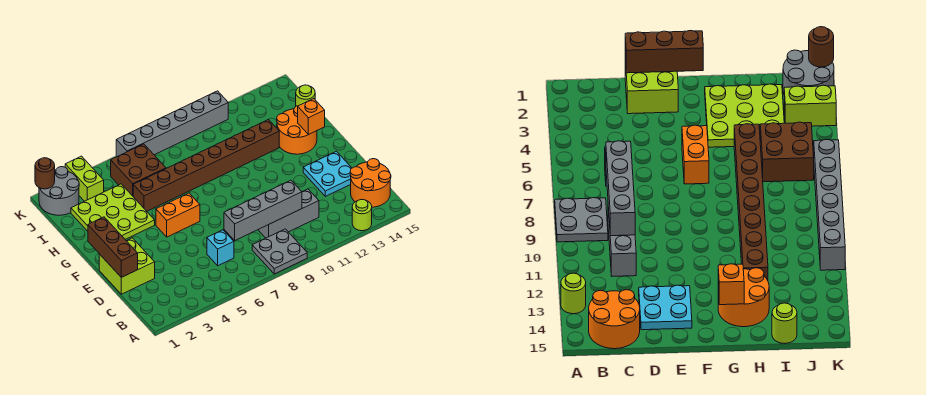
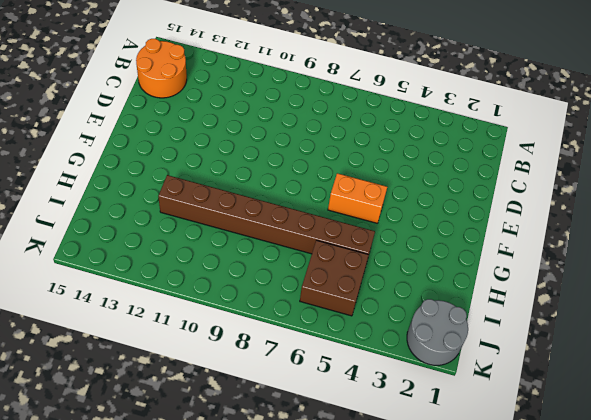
none -> grey plate A8:B9 level 1
none -> lime round brick A13 level 1
none -> cyan brick C6 level 1

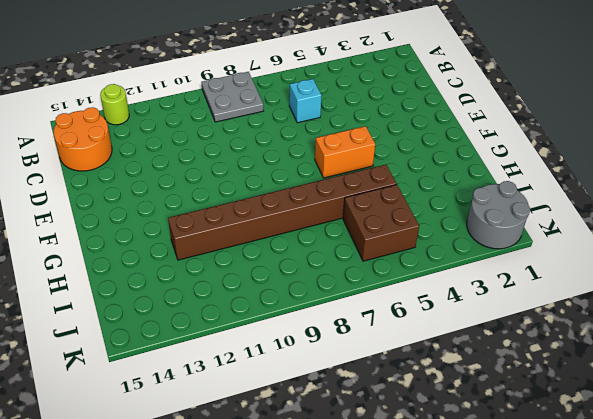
none -> grey brick C9:C11 level 1
none -> lime brick D1:E2 level 1
none -> cyan plate D13:E14 level 1

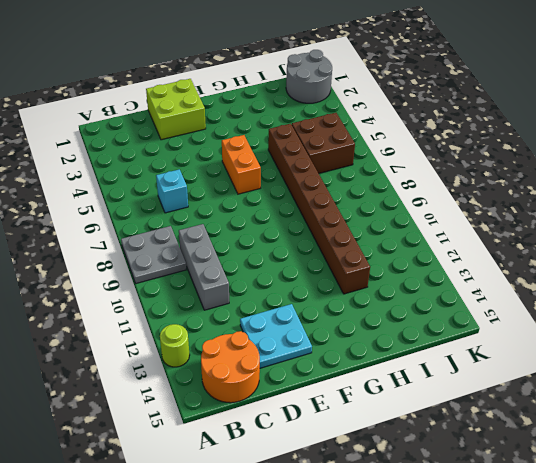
none -> lime plate G2:I4 level 1
none -> orange round brick G13:H14 level 1
none -> lime round brick I15 level 1

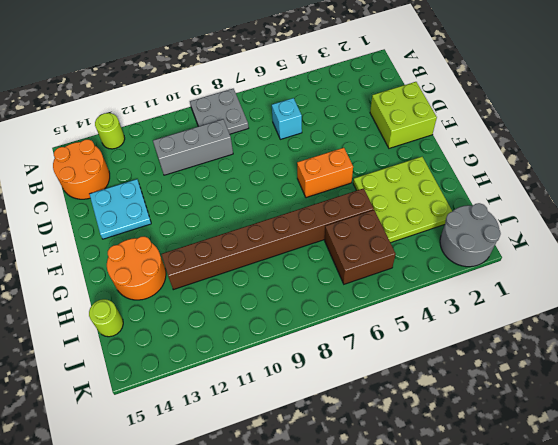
none -> lime brick J3:K3 level 1
none -> grey brick K6:K11 level 1
none -> grey brick C7:C10 level 2

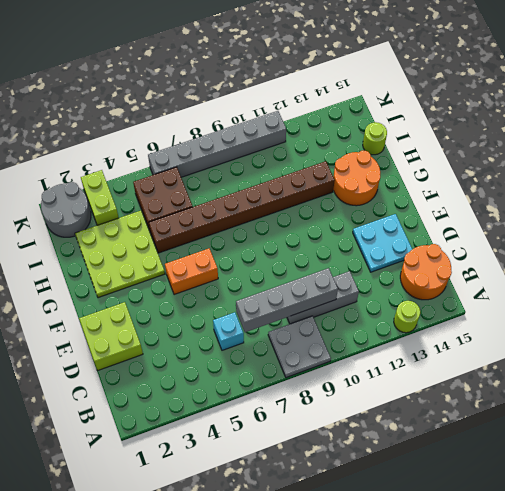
none -> brown brick D1:F1 level 2
none -> orange brick G14 level 2
none -> brown round brick K1 level 2

